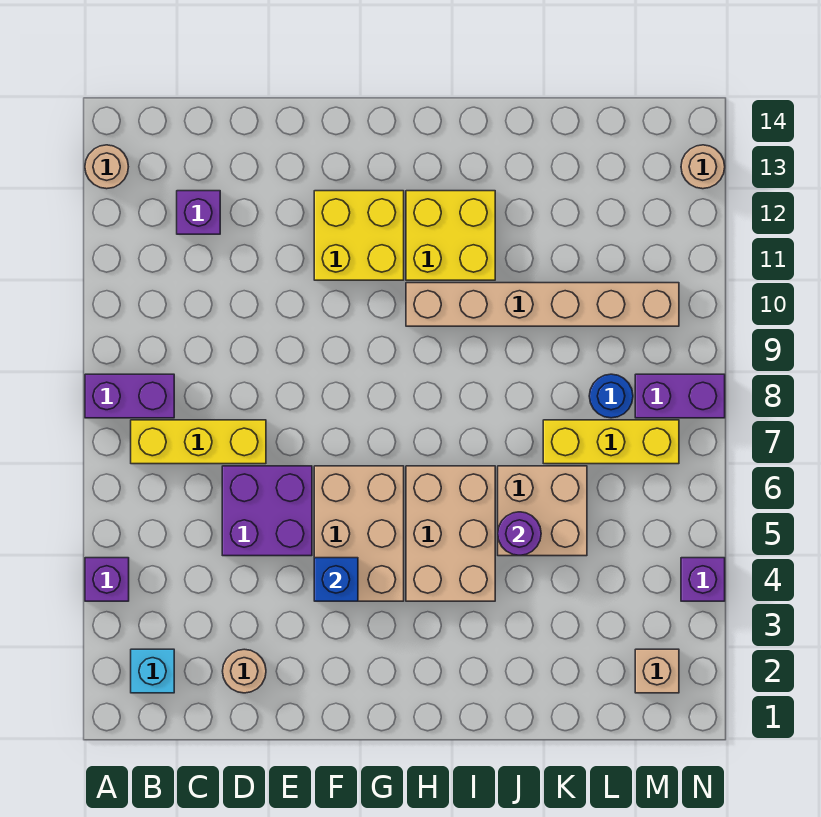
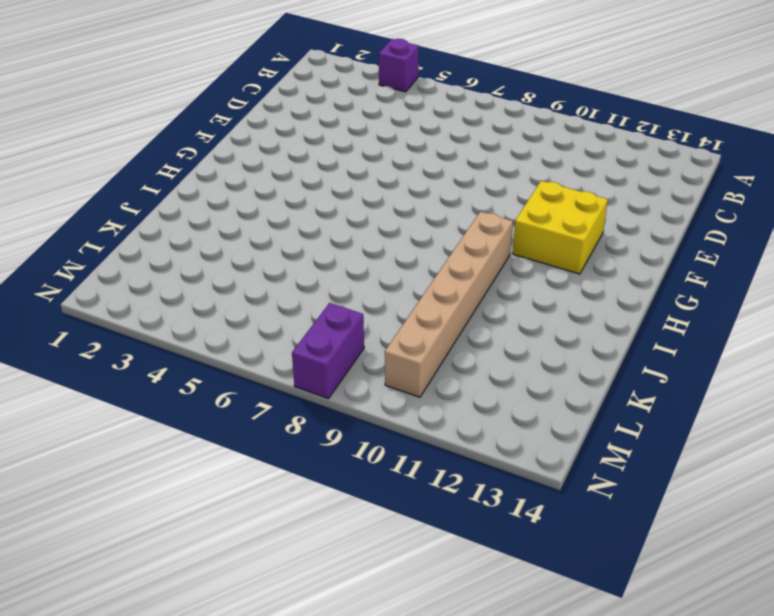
none -> purple brick A8:B8 level 1
none -> tan round brick A13 level 1
none -> cyan brick B2 level 1

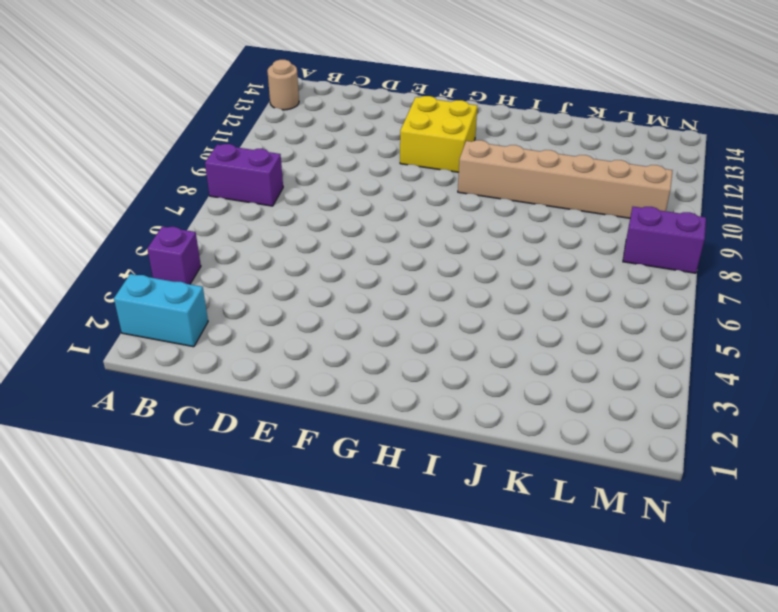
cyan brick A2:B2 level 1 -> cyan brick B2 level 1
none -> yellow brick B7:D7 level 1
none -> purple brick C12 level 1
none -> tan round brick D2 level 1

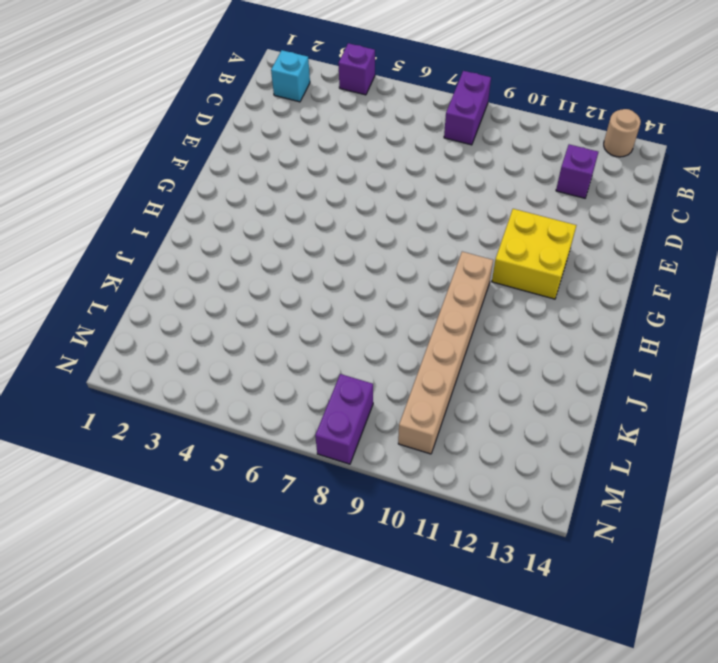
none -> yellow brick B7:D7 level 1
none -> tan round brick D2 level 1
none -> purple brick D5:E6 level 1

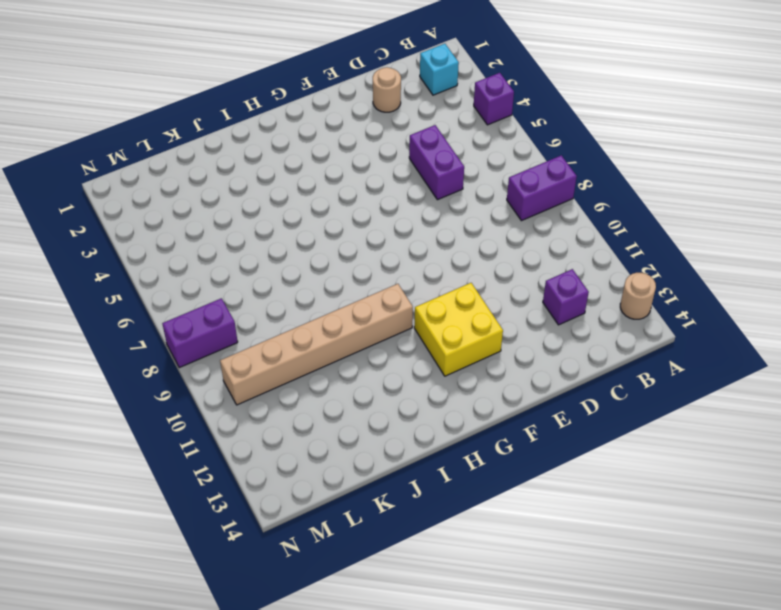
purple brick D5:D6 level 1 -> purple brick D5:E6 level 1
none -> yellow brick B7:D7 level 1
none -> tan brick F4:G6 level 1
none -> tan brick H4:I6 level 1

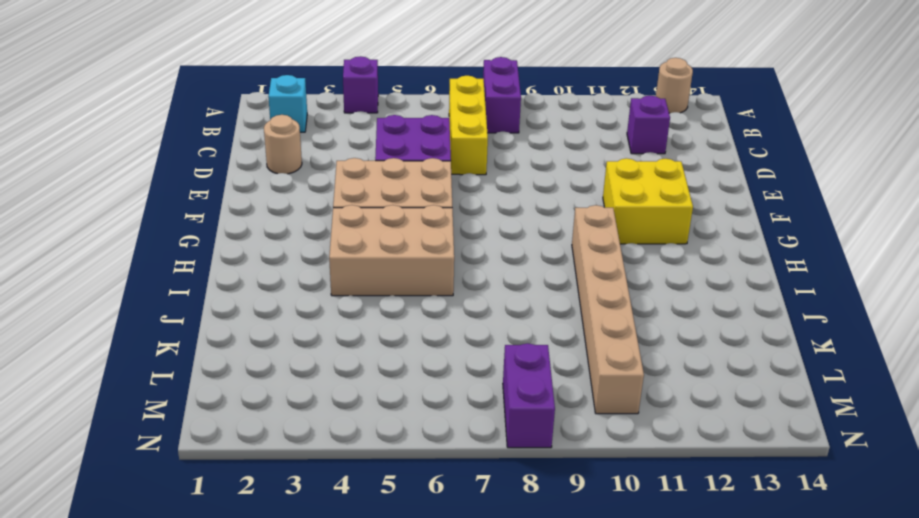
none -> yellow brick H11:I12 level 1
none -> tan brick J5:K6 level 1
none -> yellow brick K7:M7 level 1

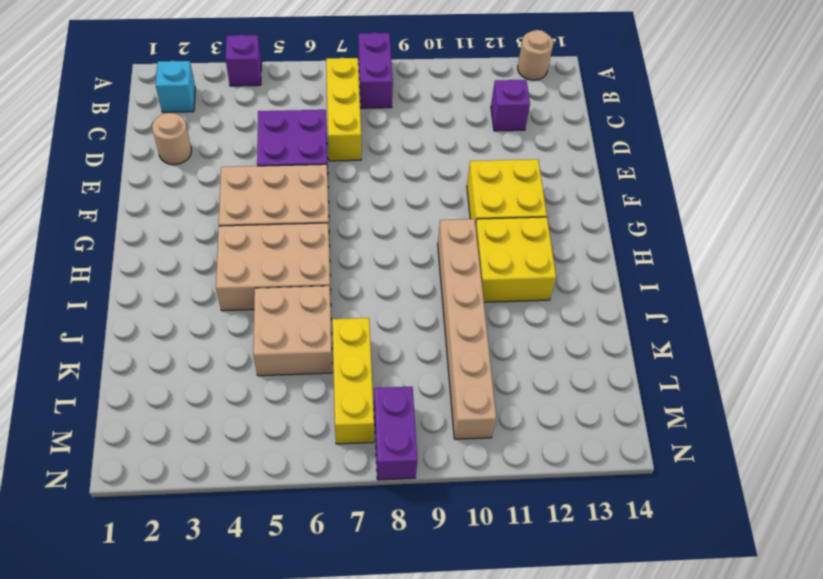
none -> blue round brick L8 level 1
none -> tan brick M2 level 1
none -> purple brick N4 level 1

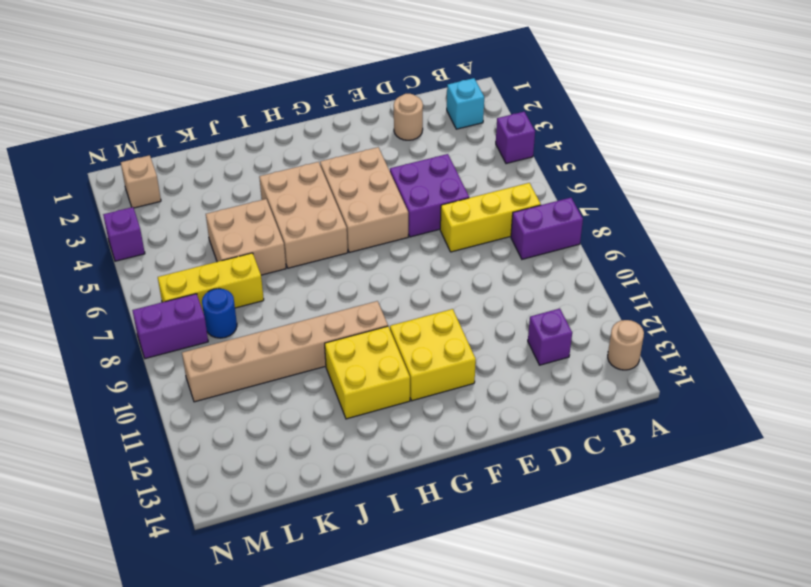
none -> tan round brick N13 level 1
none -> blue brick F4 level 2
none -> purple round brick J5 level 2

